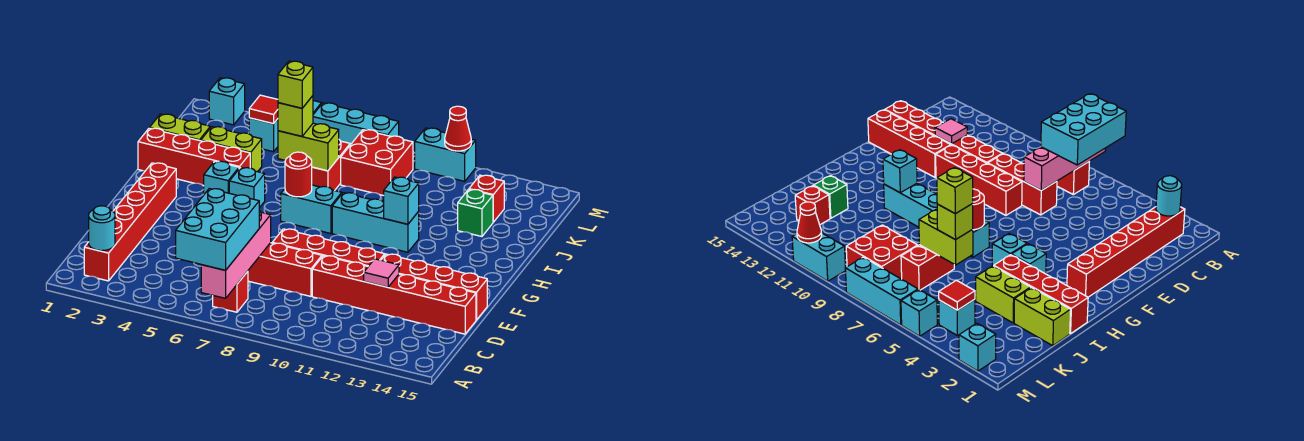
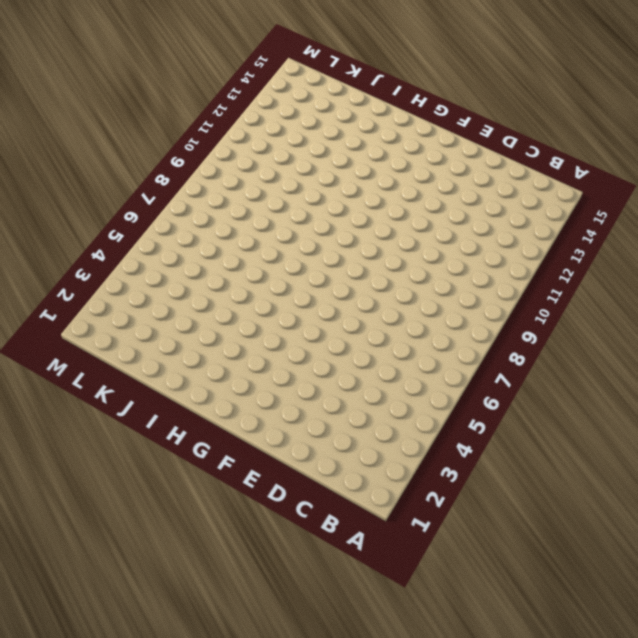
none -> red brick B2:G2 level 1
none -> red brick B7 level 1
none -> red brick D7:D9 level 1
none -> red brick D10:D15 level 1

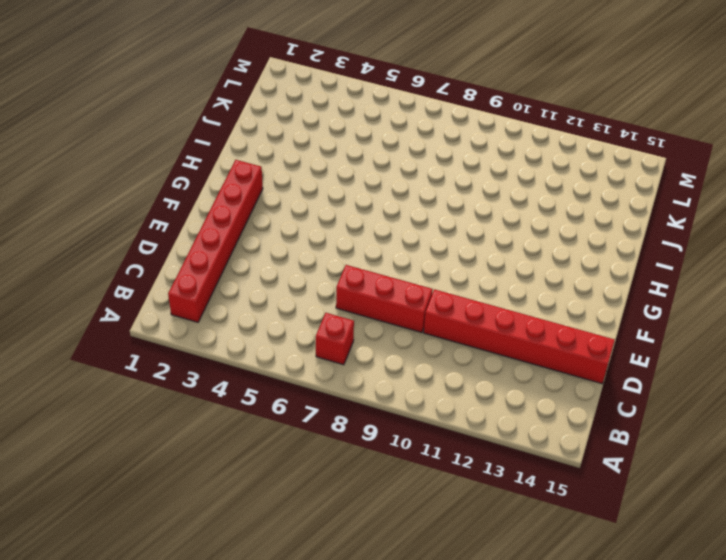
none -> red brick E8:E11 level 1
none -> red brick E12:E15 level 1
none -> cyan brick H4 level 1
none -> cyan brick H5 level 1

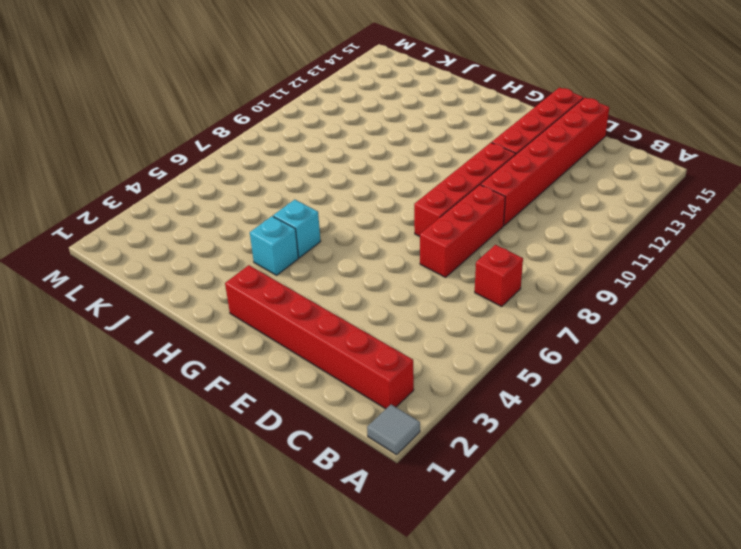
grey tile A1 level 1 -> none
none -> cyan brick H7:H8 level 1
none -> cyan brick H9:H11 level 1
none -> red brick I1:I4 level 1
none -> lime brick J1:J2 level 1

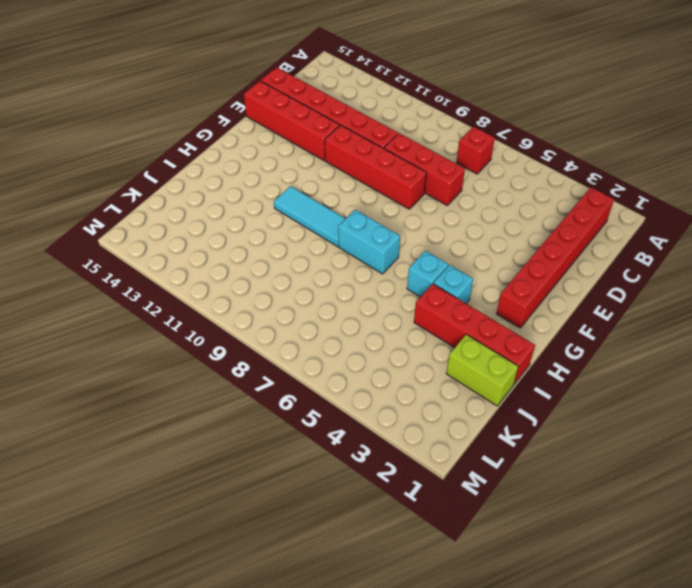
cyan tile H9:H11 level 1 -> cyan brick H9:H11 level 1
none -> lime brick J3:J4 level 1
none -> red brick J7:K7 level 1
none -> green brick J13 level 1
none -> red brick K8:L9 level 1

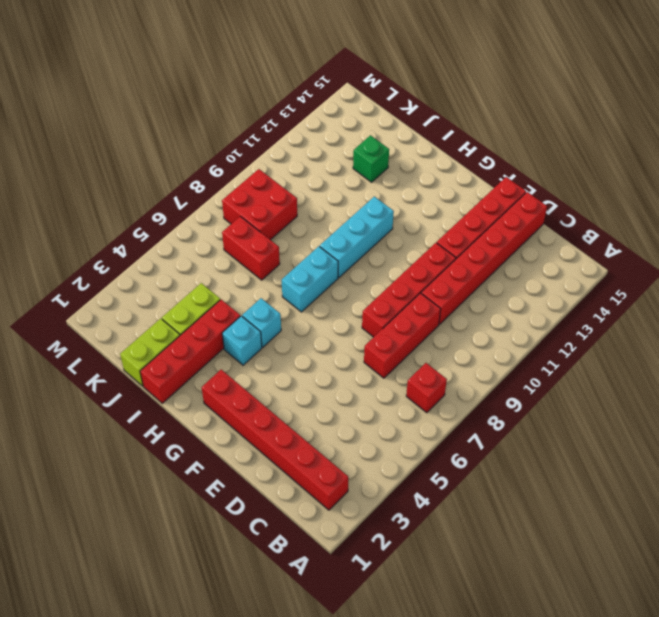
none -> red brick K13 level 1
none -> cyan brick L4 level 1
none -> cyan brick M2 level 1
none -> cyan brick M5 level 1

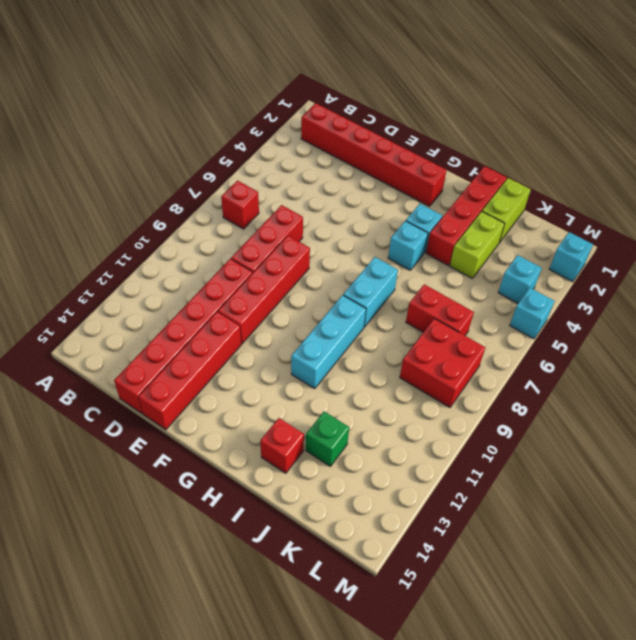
red brick I14 level 1 -> red brick K13 level 1
none -> cyan brick M6:M8 level 1
none -> cyan brick M10:M11 level 1
none -> pink brick A7:D7 level 2
none -> cyan round brick B2 level 2

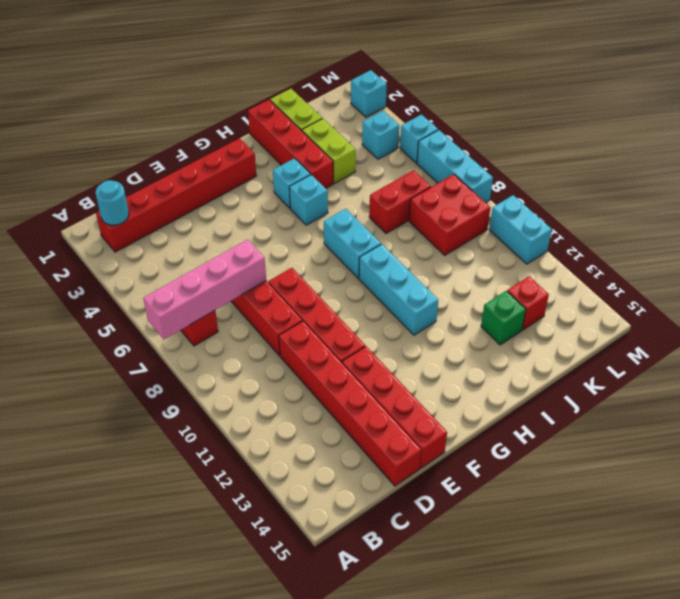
none -> pink tile D12 level 2
none -> red round brick H7 level 2
none -> cyan brick H11 level 2
none -> lime brick J6:J7 level 2

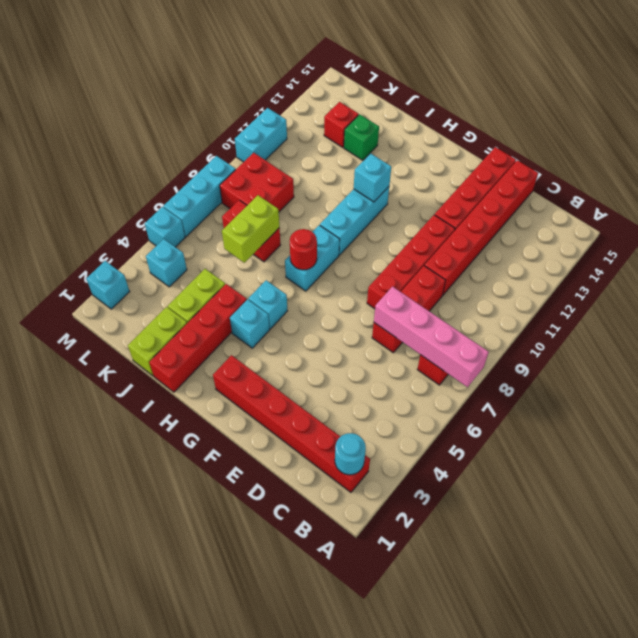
none -> pink tile D12 level 2
none -> red tile L4 level 2
none -> red cone M11 level 2
none -> cyan brick A6:C7 level 3

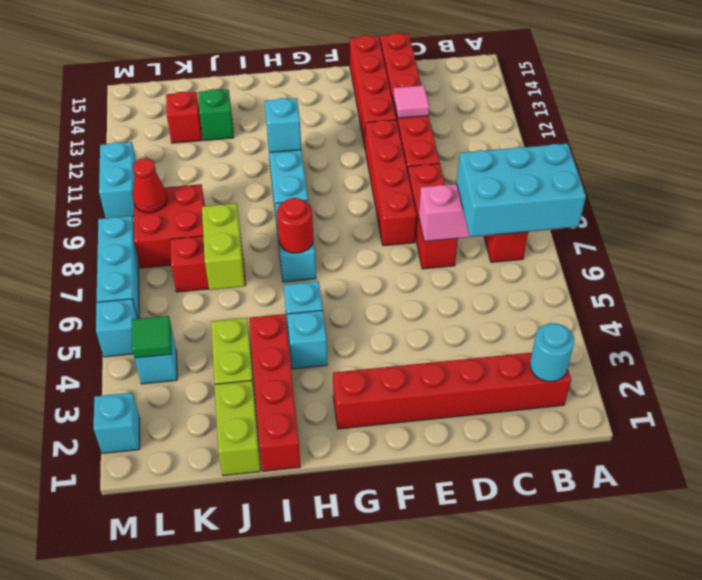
green tile L4 level 2 -> red tile L4 level 2
red cone L9 level 2 -> red cone M11 level 2
none -> lime brick J6 level 3
none -> lime brick J6 level 4

